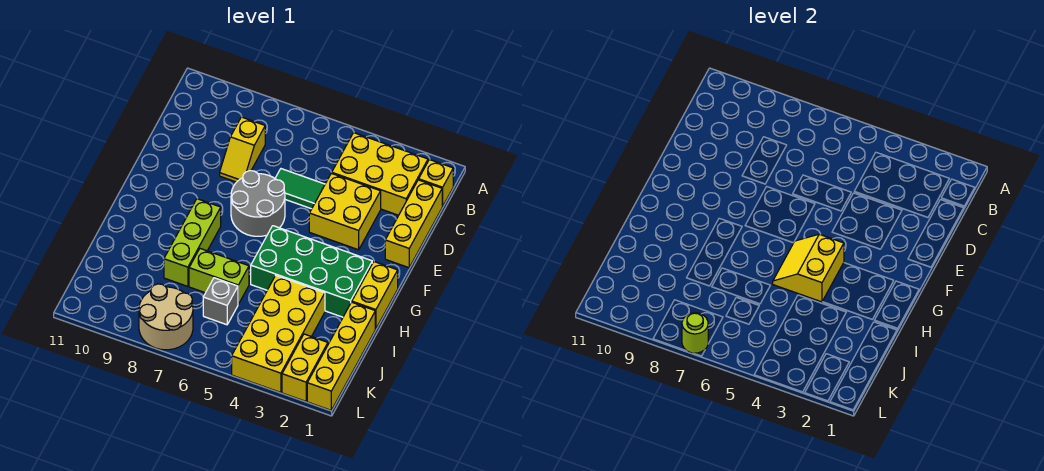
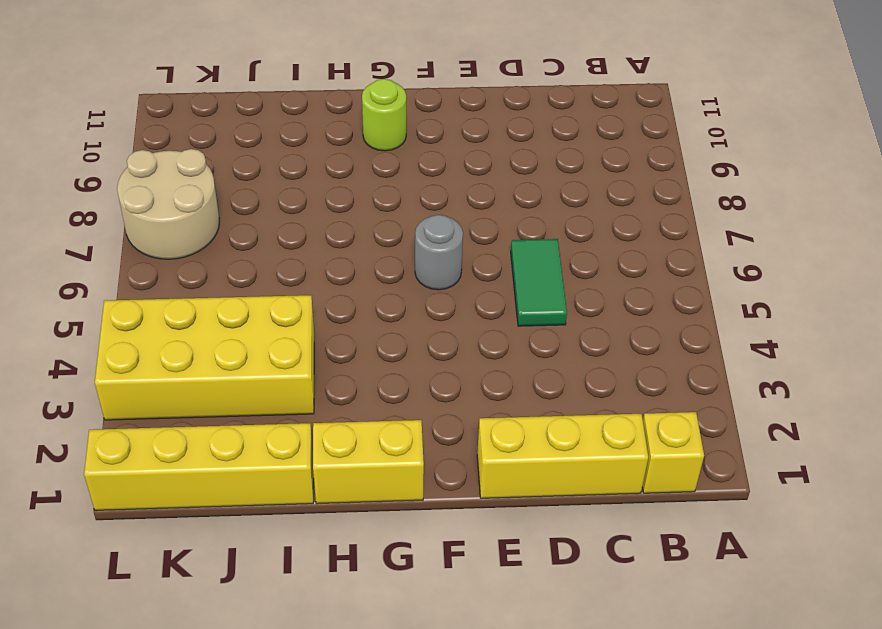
grey round brick F6 level 1 -> grey round brick E6:F7 level 1
lime round brick G10 level 1 -> lime round brick L7 level 2
none -> yellow brick B2:C4 level 1
none -> yellow slope C8:D8 level 1 top C
none -> yellow brick D3:E4 level 1

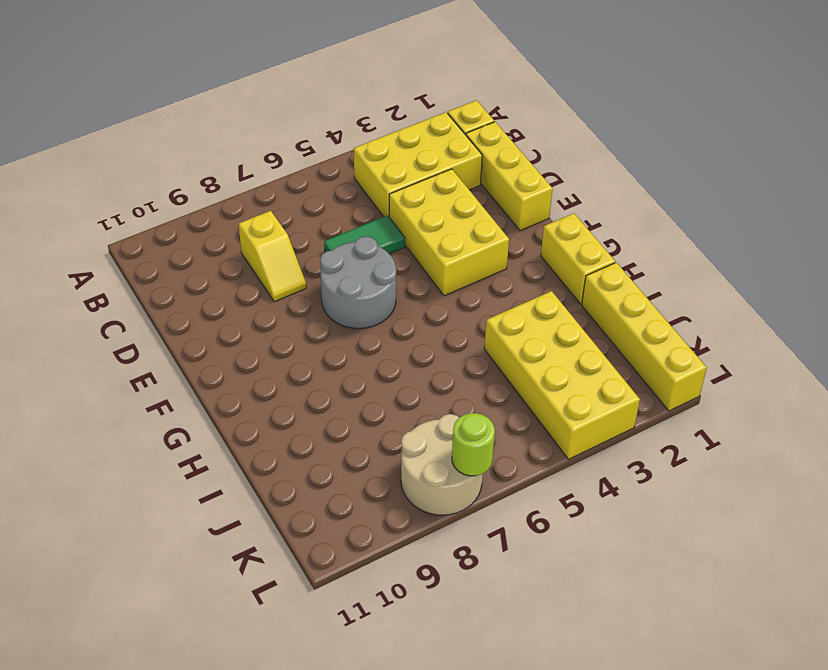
yellow brick D3:F4 level 1 -> yellow brick D3:E4 level 1
none -> green brick G2:H5 level 1
none -> lime brick G8:I8 level 1
none -> lime brick I6:I7 level 1

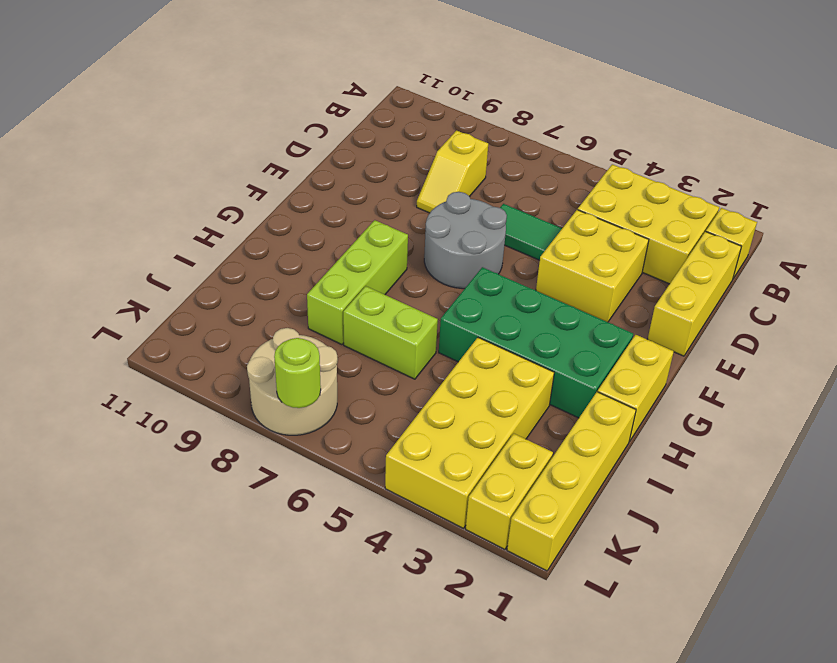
none -> grey brick J6 level 1
none -> yellow slope G4:H5 level 2 top 4

